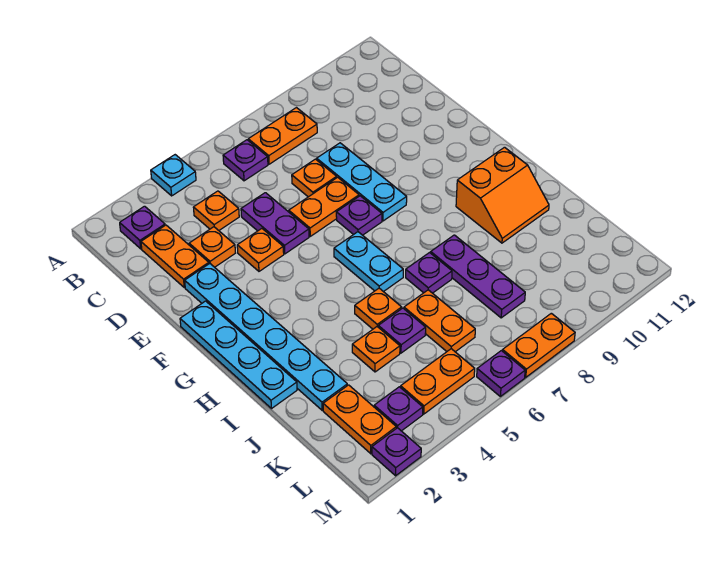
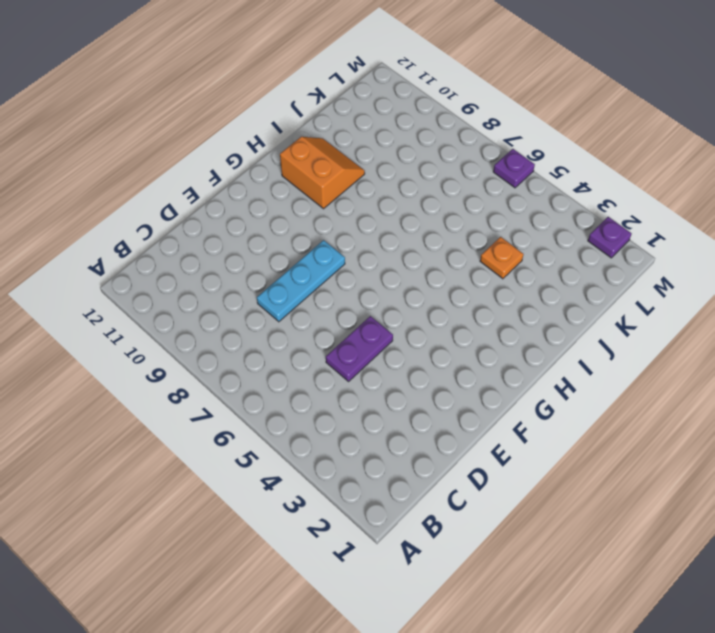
none -> cyan plate A4 level 1
none -> purple plate B2 level 1
none -> purple plate B6 level 1

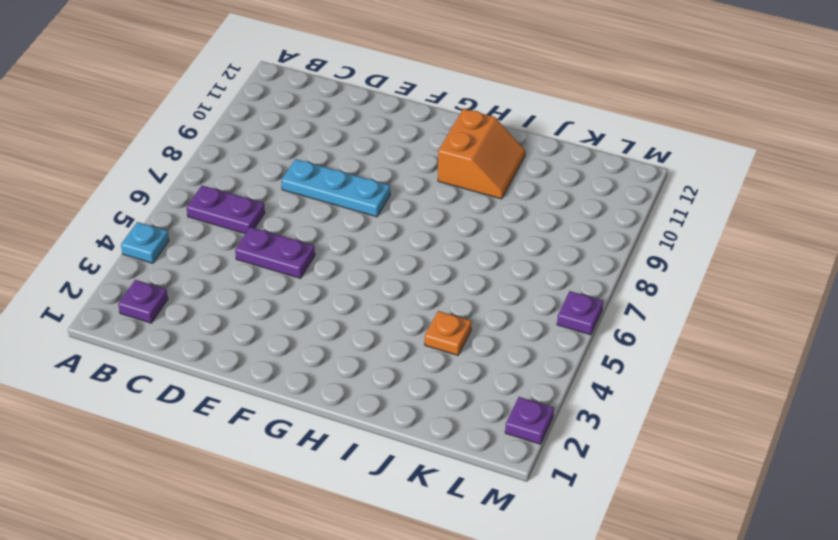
purple plate B6:C6 level 1 -> purple plate B6 level 1
none -> orange plate B7:B8 level 1
none -> orange plate C2:D2 level 1
none -> orange plate C4 level 1

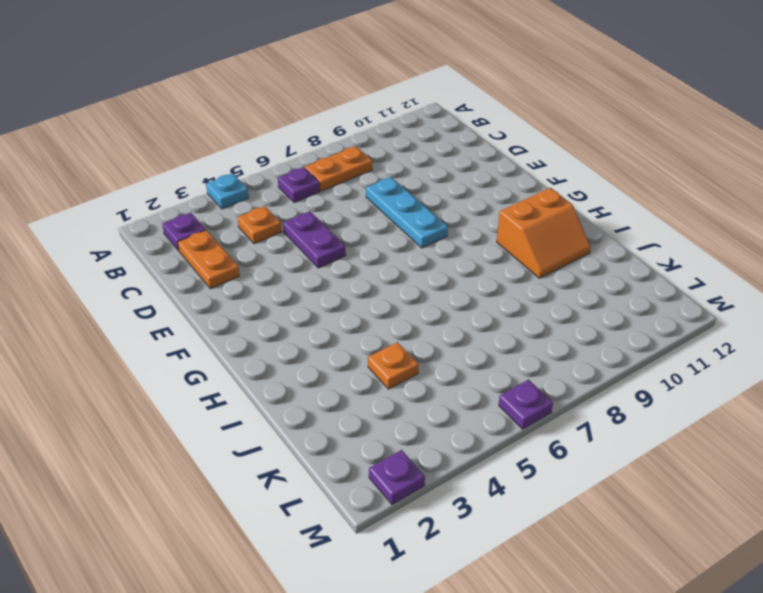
none -> orange plate D3 level 1
none -> orange plate D7 level 1
none -> cyan plate E2:J2 level 1

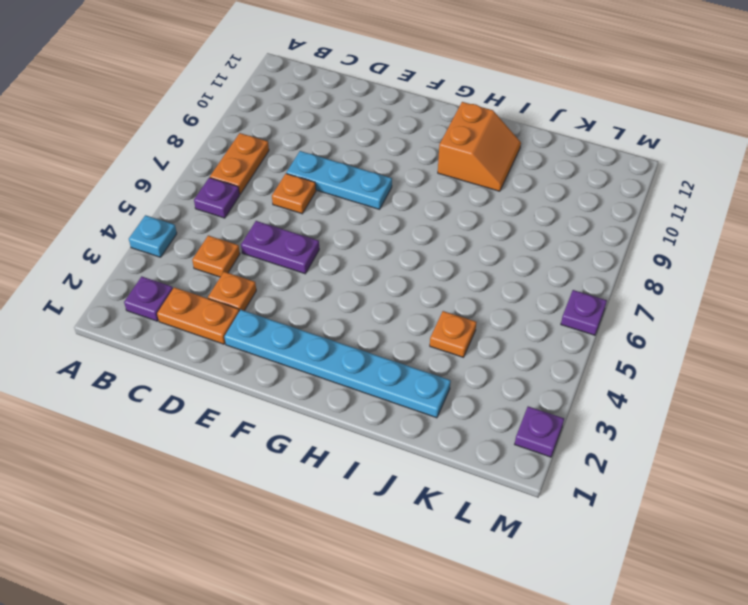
none -> orange plate E4 level 1
none -> orange plate E6:E7 level 1
none -> cyan plate F1:I1 level 1

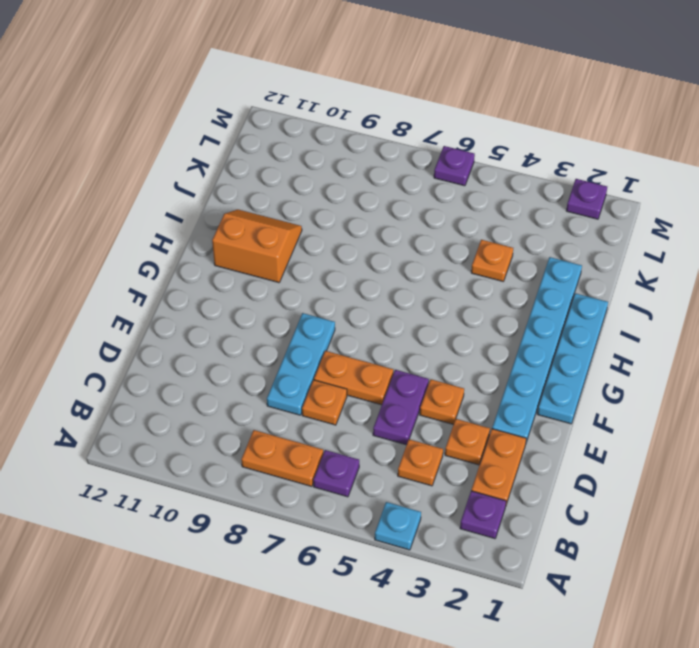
none -> purple plate F7 level 1
none -> cyan plate G6:H6 level 1
none -> orange plate I5 level 1

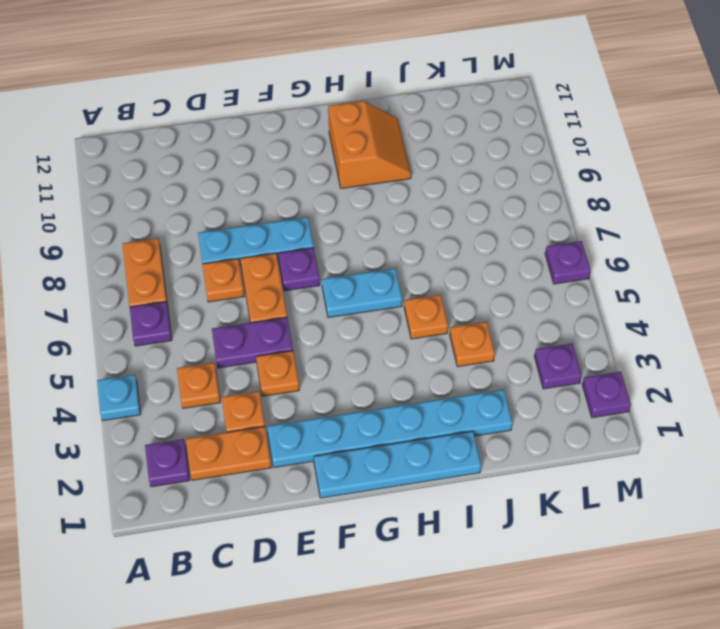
none -> purple plate I7 level 1
none -> purple plate I8:K8 level 1
none -> purple plate J5 level 1

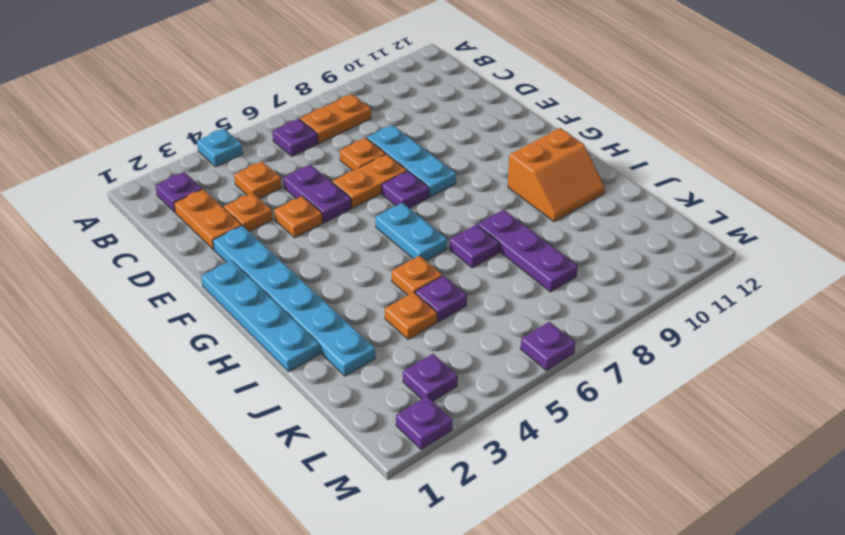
none -> orange plate J6:K6 level 1
none -> orange plate K2:L2 level 1
none -> orange plate L4:L5 level 1

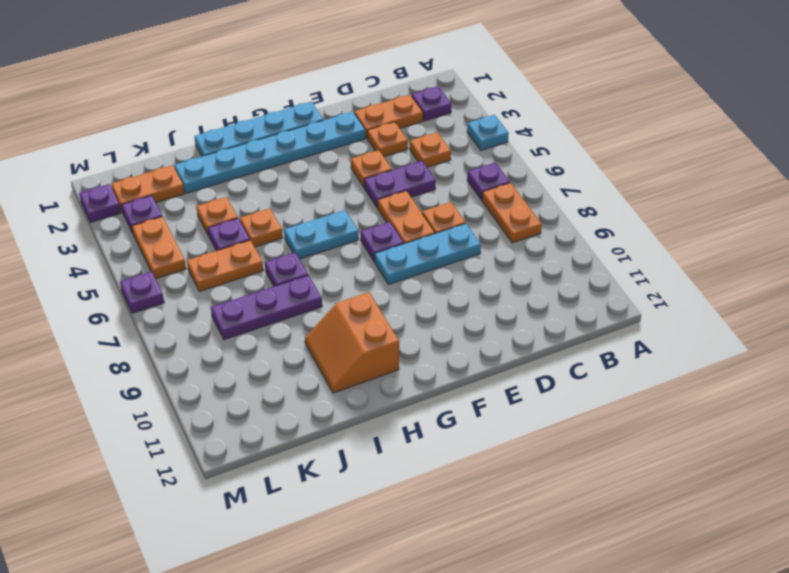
none -> orange plate M7:M8 level 1

